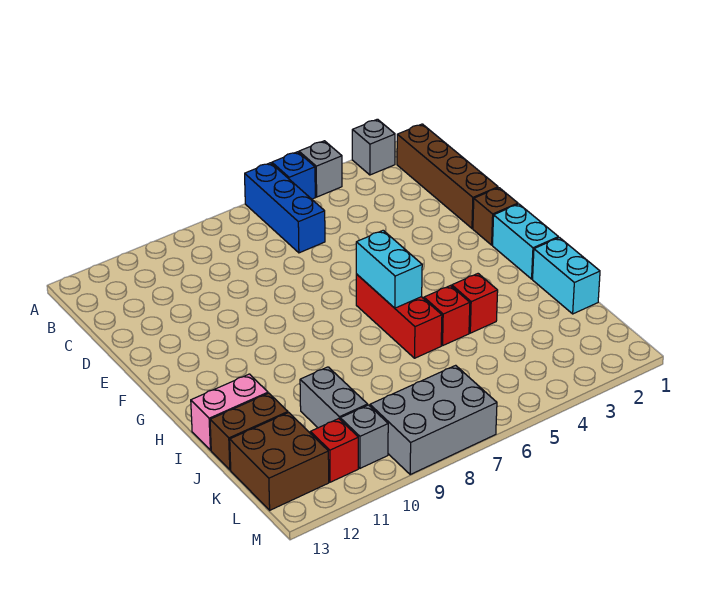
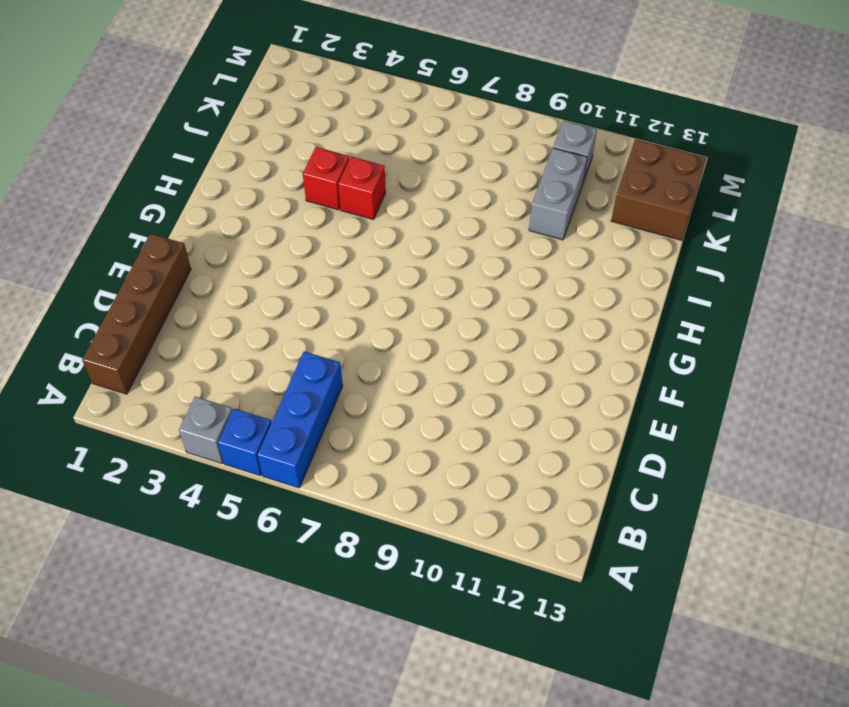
none -> grey brick A2 level 1
none -> brown brick F1 level 1
none -> cyan brick G1:H1 level 1

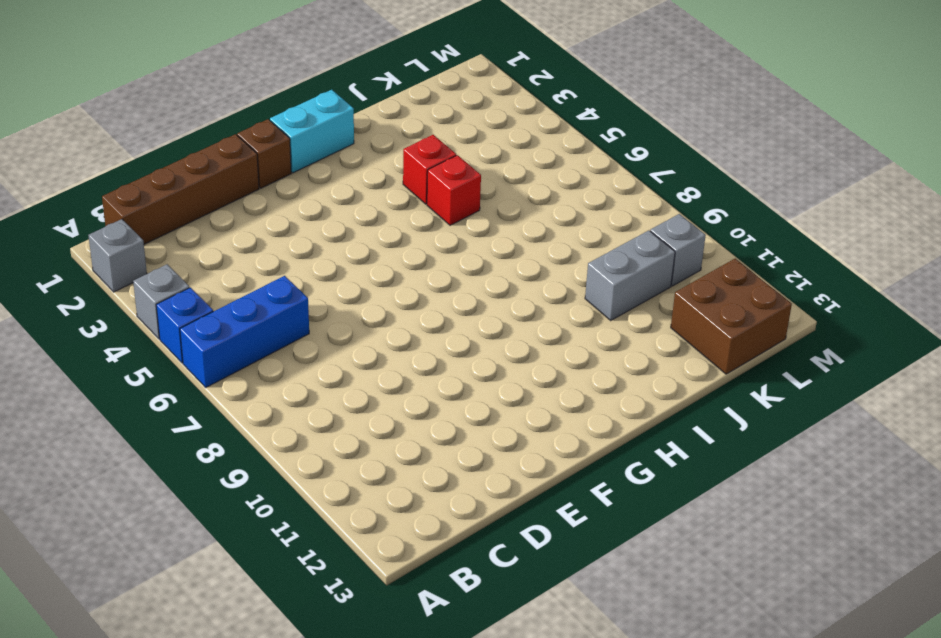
none -> red brick G6:I6 level 1
none -> cyan brick I1:J1 level 1
none -> pink brick I12:I13 level 1

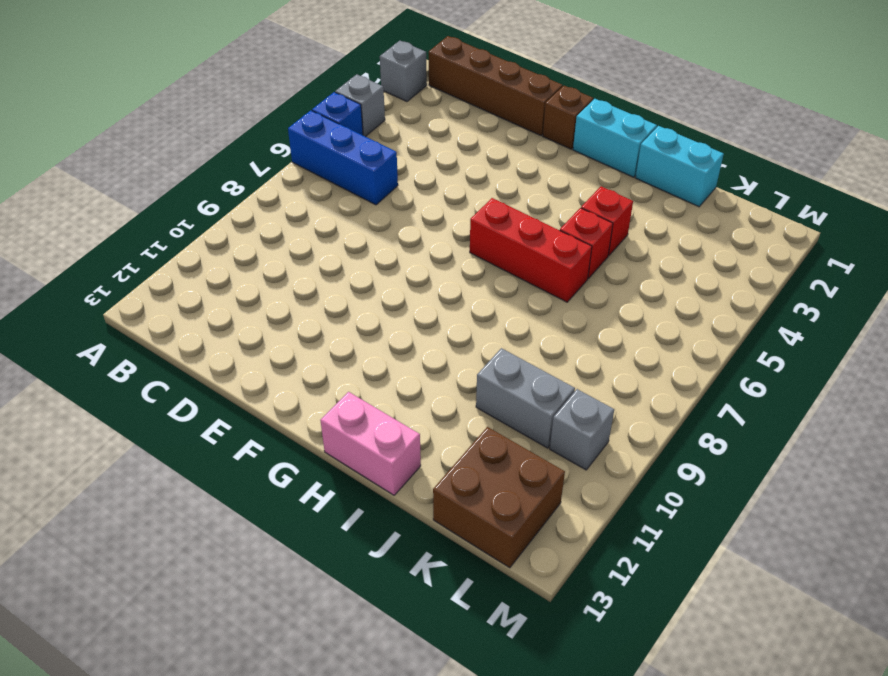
pink brick H13:I13 level 1 -> pink brick I12:I13 level 1
none -> brown brick J12:J13 level 1
none -> grey brick L7:M9 level 1
none -> red brick L11 level 1

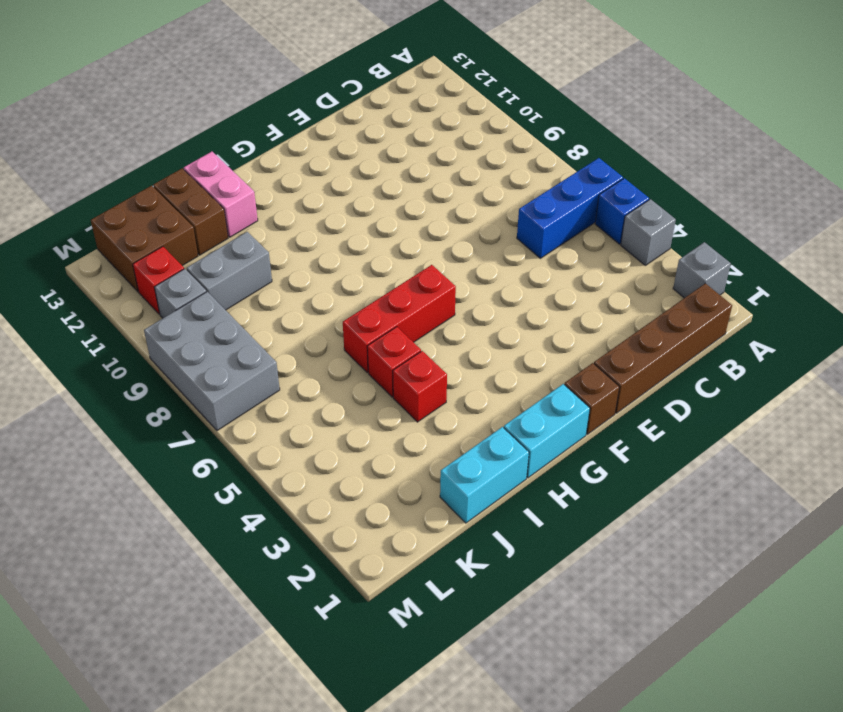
none -> cyan brick G6:H6 level 2

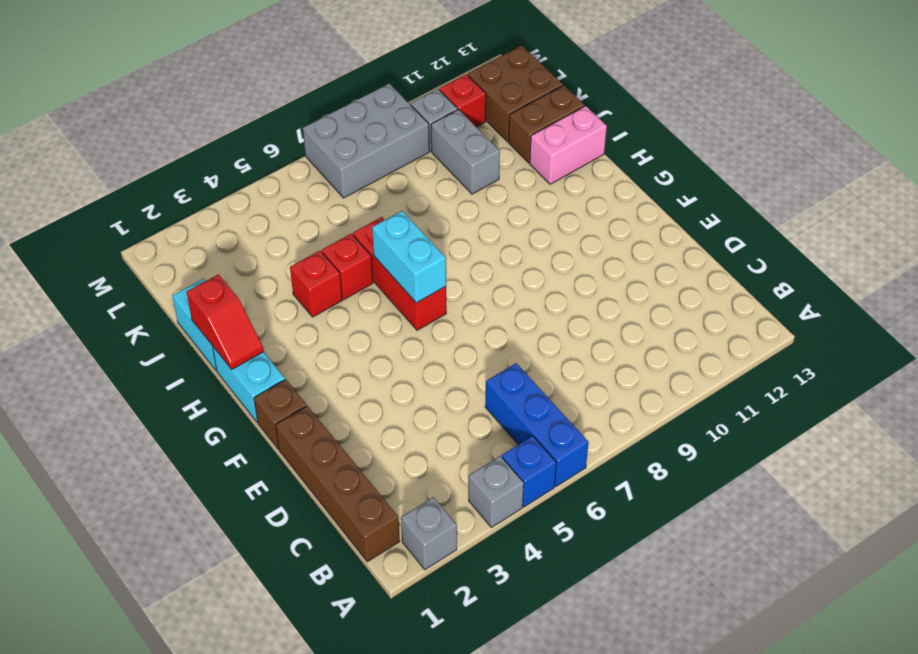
red slope H1:I1 level 2 top I -> none

